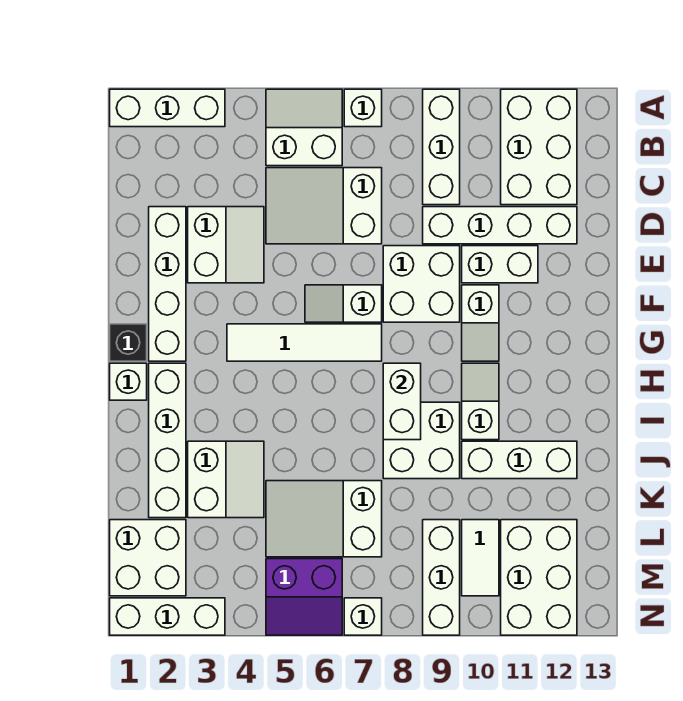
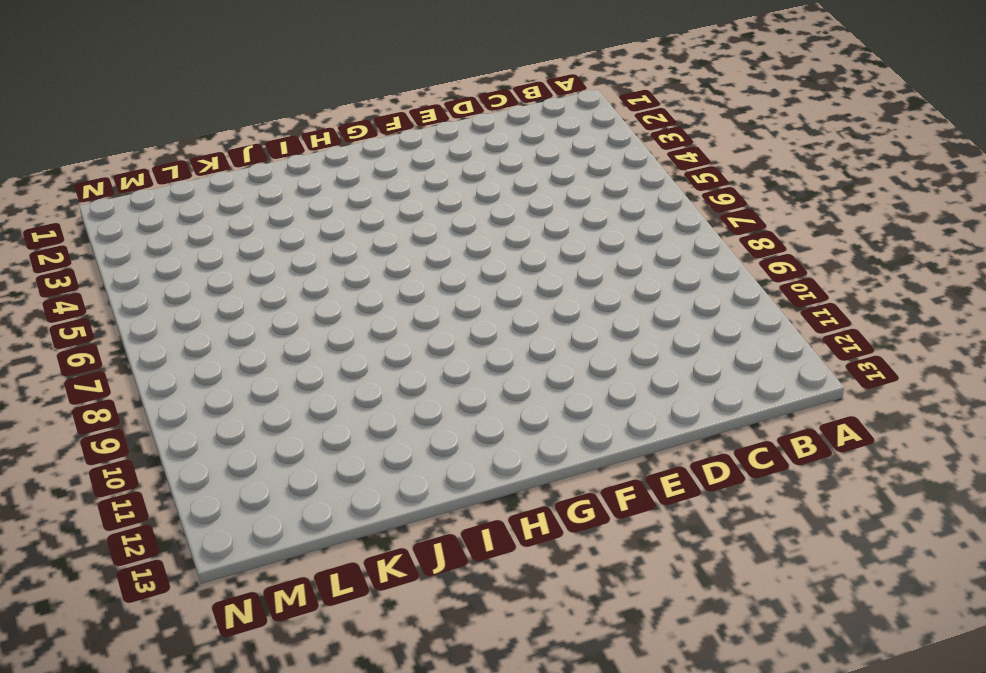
none -> white brick A1:A3 level 1
none -> white slope A5:B6 level 1 top B
none -> white brick A7 level 1
none -> white brick A9:C9 level 1

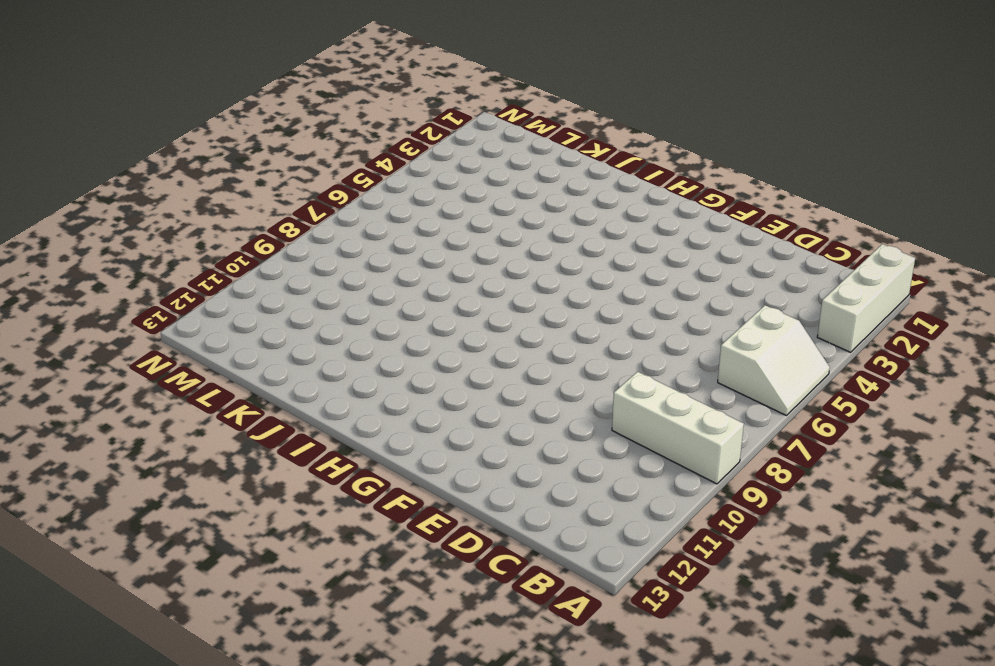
none -> white brick A7 level 1
none -> white brick A11:C12 level 1
none -> white slope C5:D7 level 1 top 7
none -> white brick D2:G2 level 1

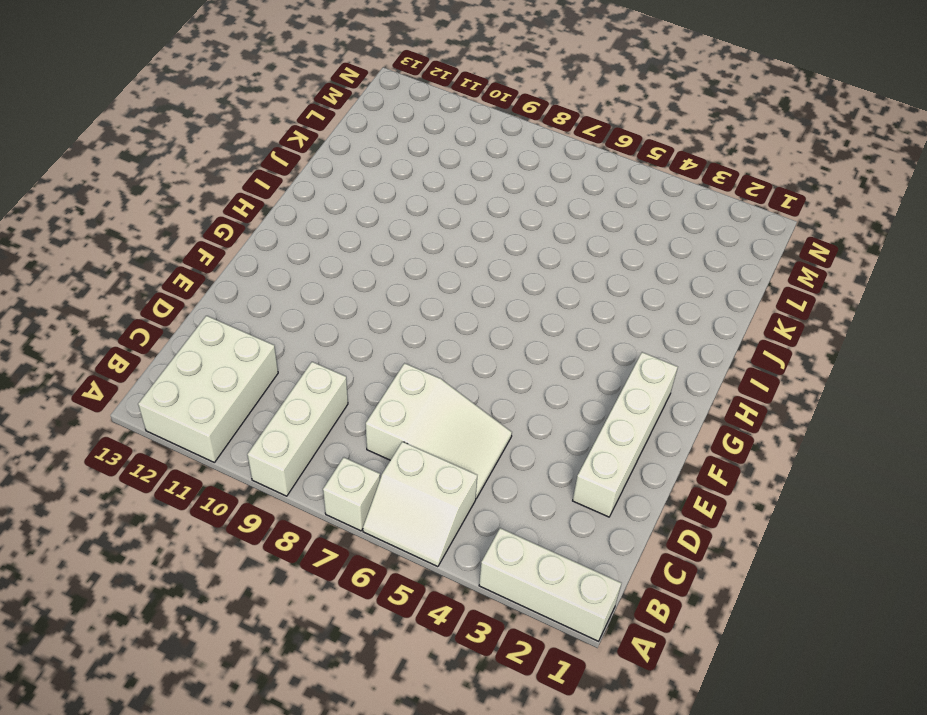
none -> white slope D3:E4 level 1 top 3
none -> white brick D9:D12 level 1
none -> white brick E8:F9 level 1
none -> white brick E10:E11 level 1

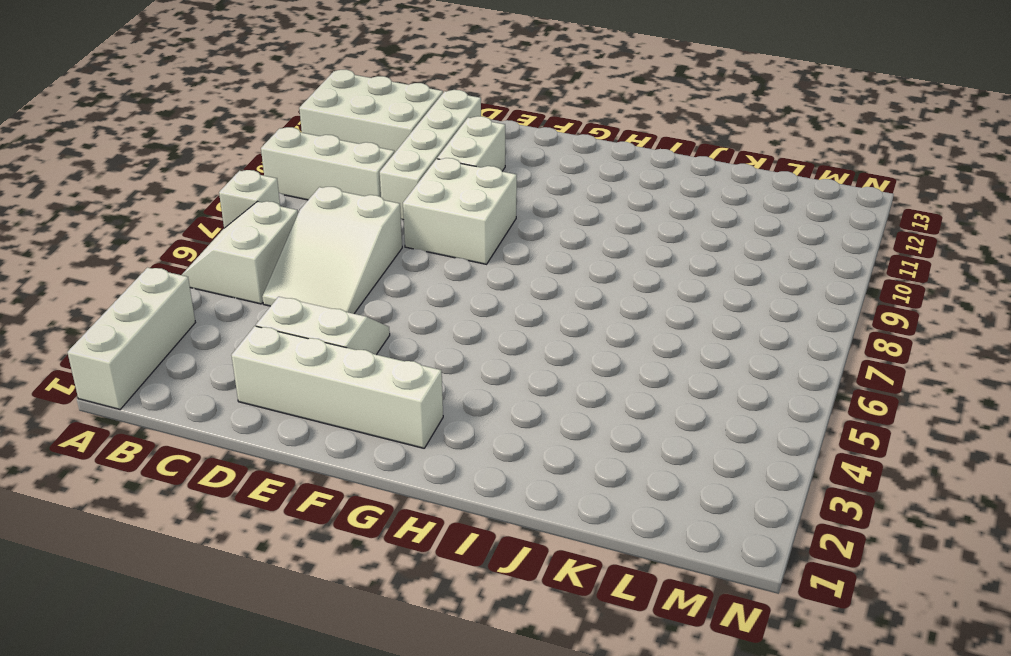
none -> white slope F6:F7 level 1 top 7
none -> white slope F10:G10 level 1 top F
none -> black brick G1 level 1
none -> white tile G4:G7 level 1

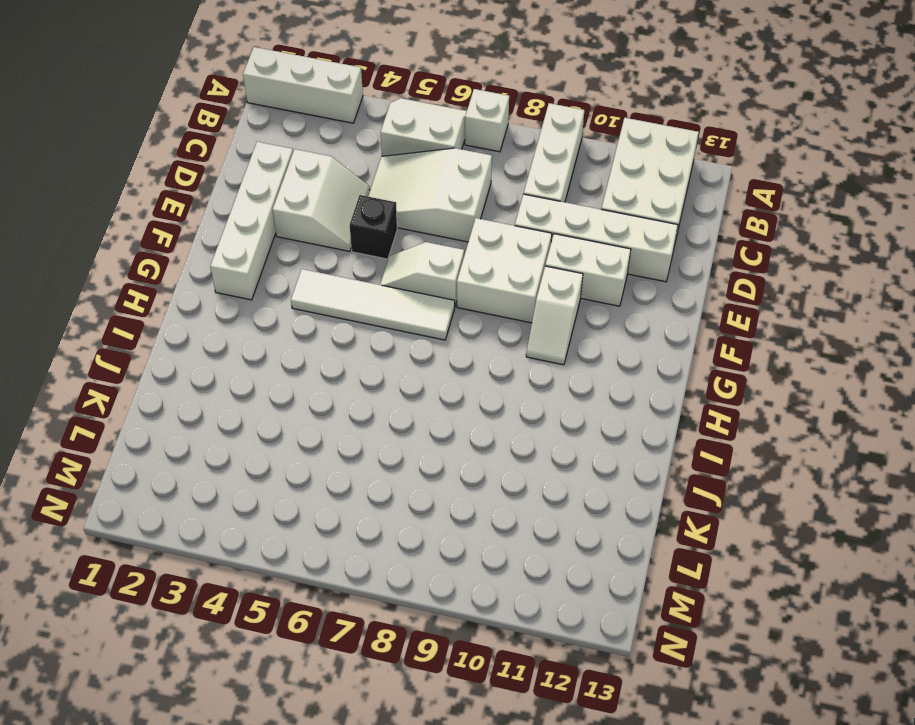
black brick E5 level 1 -> black brick G1 level 1
none -> white brick H1 level 1
none -> white brick H2:K2 level 1
none -> white slope H10:I10 level 1 top I
none -> white brick I8:J9 level 1

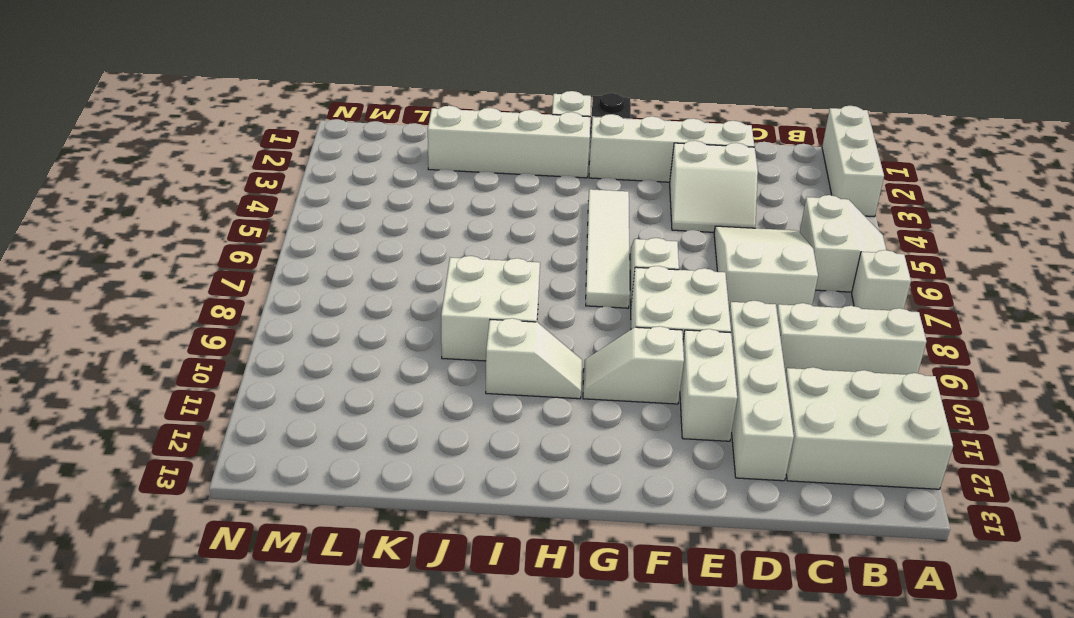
none -> white slope J3:K4 level 1 top 3
none -> white brick J10:J12 level 1
none -> white slope K5:L7 level 1 top 7
none -> white brick L1:M2 level 1

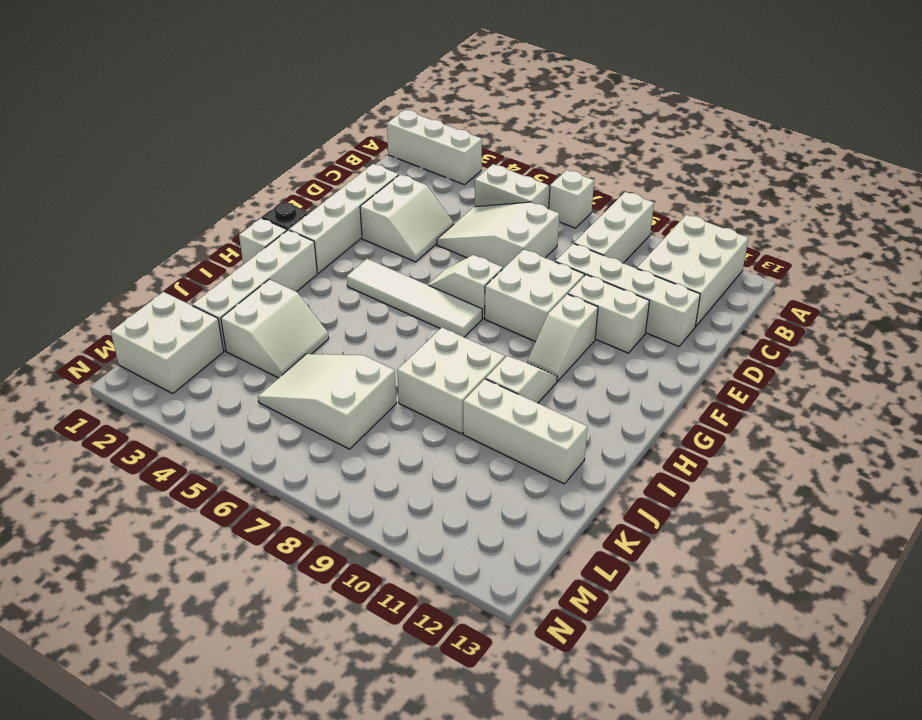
none -> white brick L9:N9 level 1
none -> white tile L10:M10 level 1
none -> white brick L11:N12 level 1
none -> purple slope M5:N6 level 1 top M

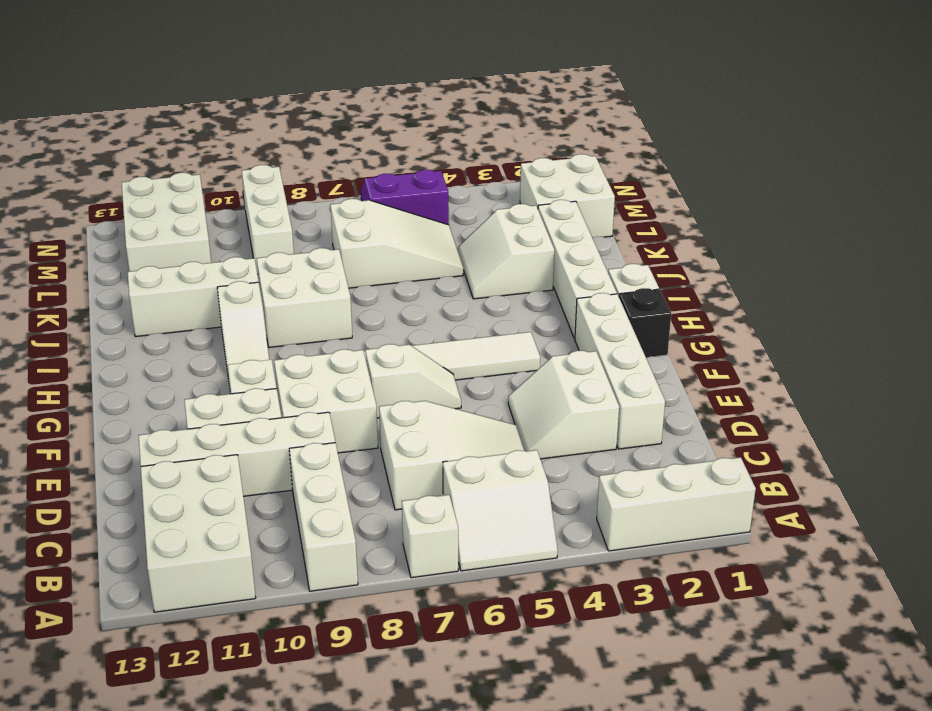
none -> white tile L10:M10 level 1
none -> white brick N1:N3 level 1
none -> white brick N7 level 1
none -> white brick H8:I8 level 2

